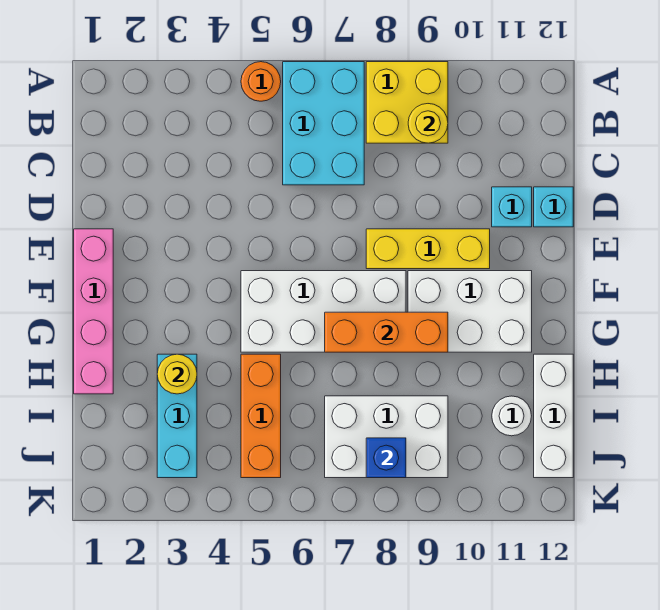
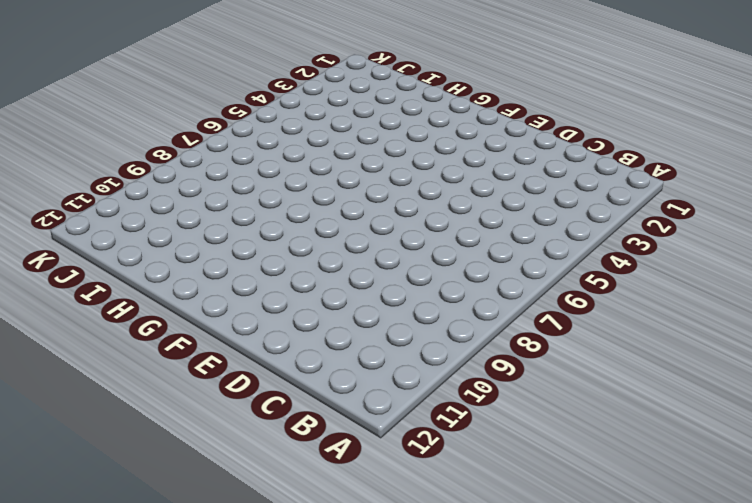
none -> orange round brick A5 level 1
none -> cyan brick A6:C7 level 1
none -> yellow brick A8:B9 level 1

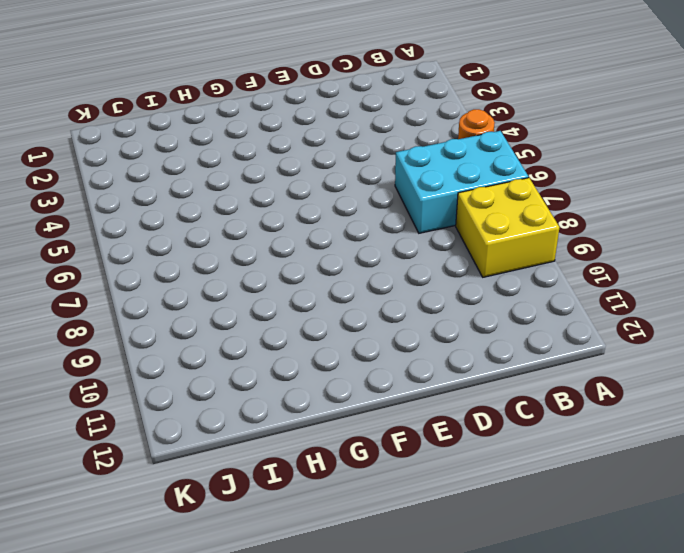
none -> cyan brick D11 level 1
none -> cyan brick D12 level 1
none -> pink brick E1:H1 level 1

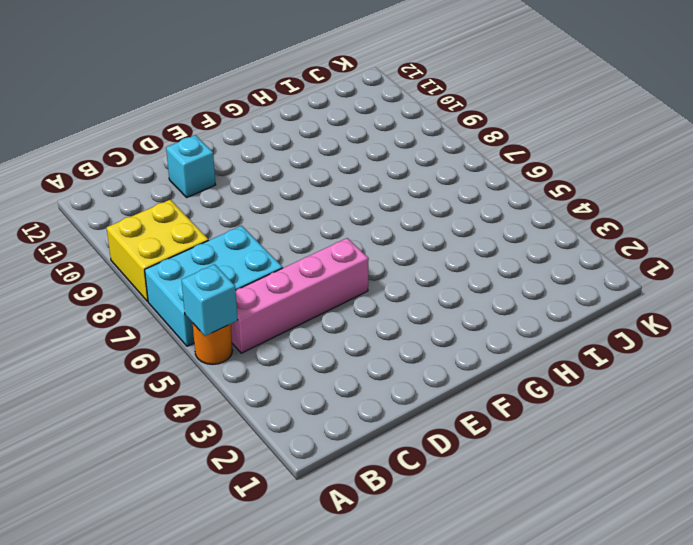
cyan brick A5 level 2 -> cyan brick D12 level 1
pink brick B5:E5 level 1 -> pink brick E1:H1 level 1
none -> yellow brick E8:E10 level 1
none -> white brick F5:G8 level 1
none -> white brick F9:G11 level 1

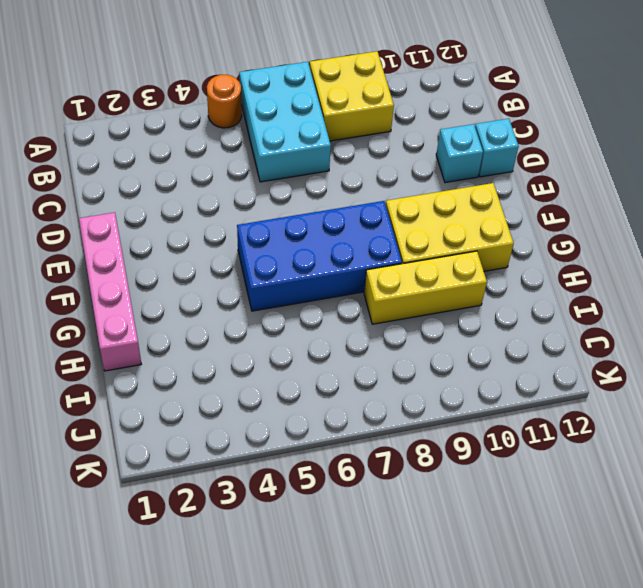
blue brick F5:G8 level 1 -> white brick F5:G8 level 1
yellow brick F9:G11 level 1 -> white brick F9:G11 level 1
yellow brick H8:H10 level 1 -> yellow brick E8:E10 level 1
none -> cyan brick H3:J3 level 1
none -> orange brick H5:J5 level 1
none -> white brick H12:J12 level 1

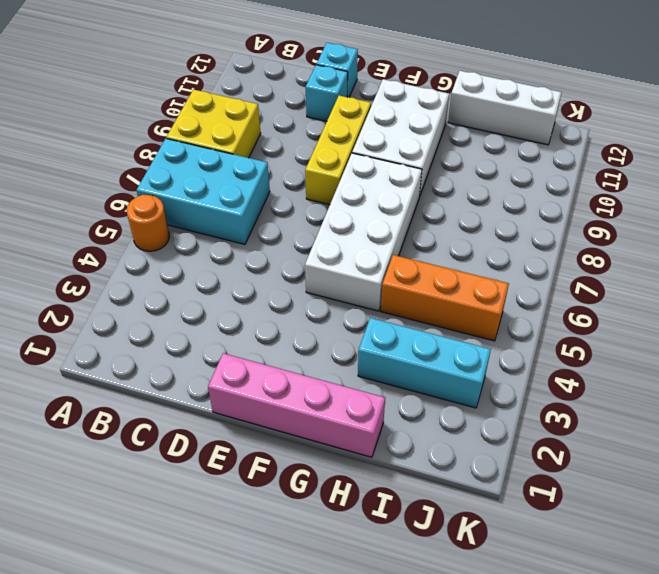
none -> white brick I7:J9 level 1
none -> white round brick I11 level 1
none -> yellow round brick B9 level 2

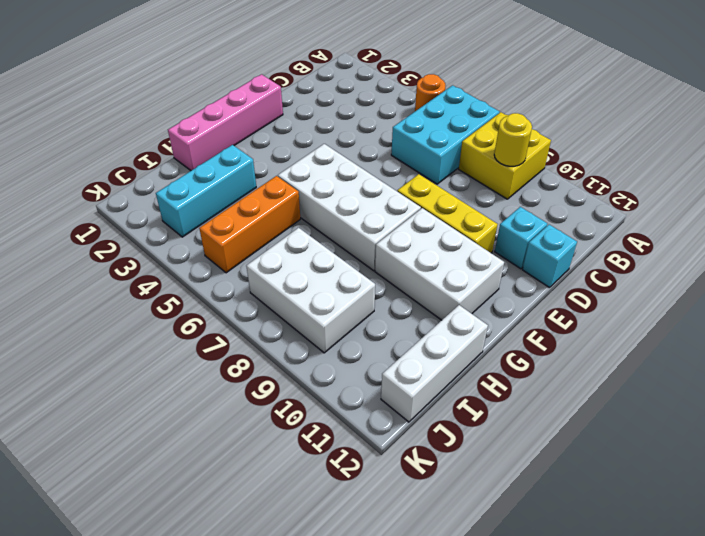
none -> white round brick I11 level 1
none -> orange brick G7:G9 level 2
none -> yellow round brick H3 level 2

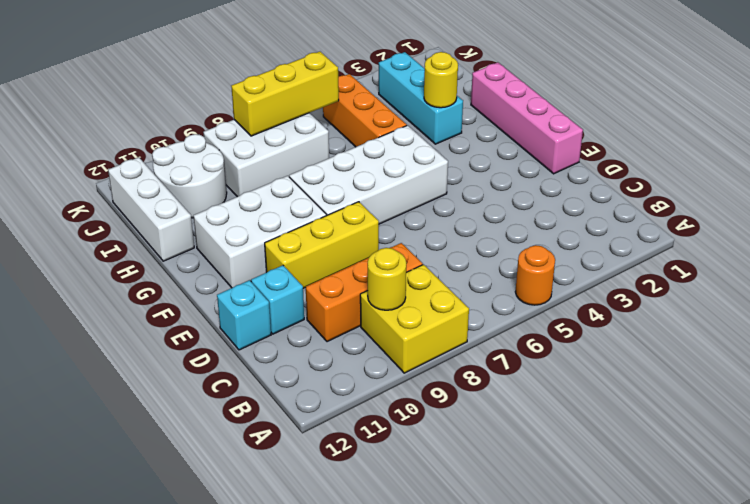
orange brick C8:C10 level 1 -> orange brick G7:G9 level 2
white round brick I10:J11 level 1 -> white round brick I11 level 1
yellow brick J6:J8 level 2 -> blue brick J8 level 2
none -> cyan brick A6:C7 level 1

